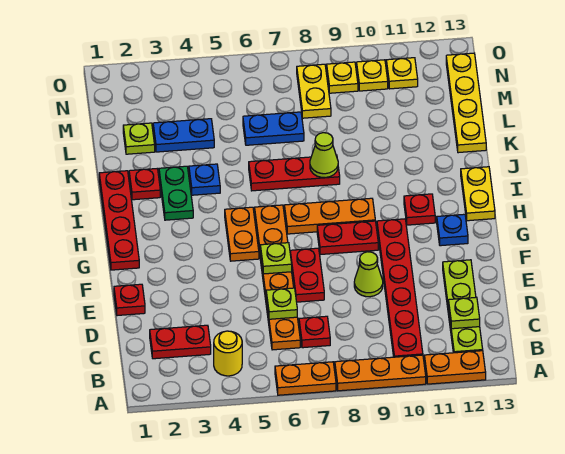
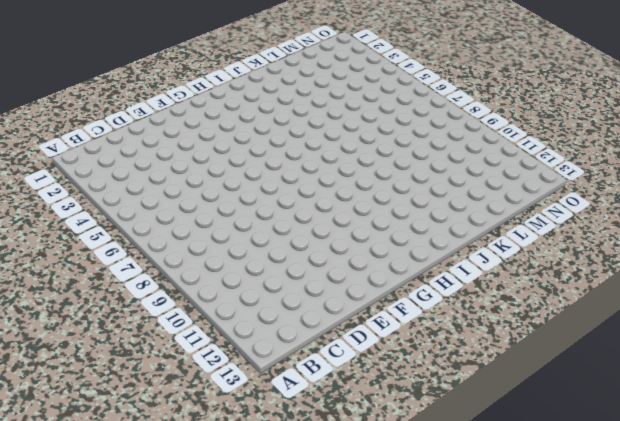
none -> orange plate A6:A7 level 1
none -> orange plate A8:A10 level 1
none -> orange plate A11:A12 level 1
none -> yellow round brick B4 level 1

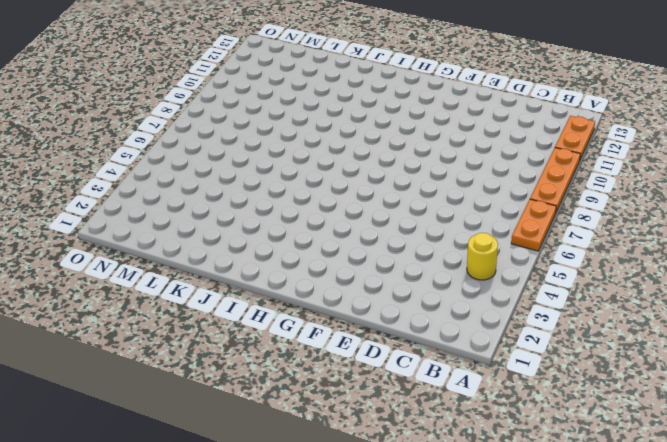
none -> red plate B10:G10 level 1
none -> lime plate B12:E12 level 1
none -> red plate C2:C3 level 1
none -> orange plate C6:H6 level 1

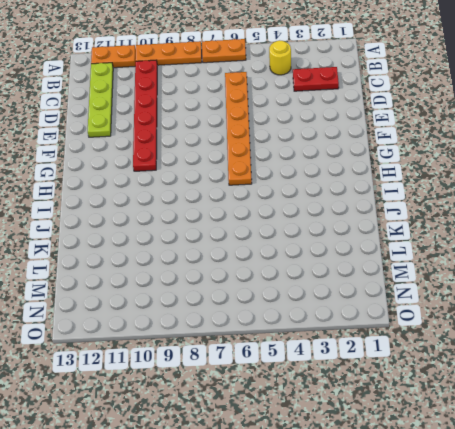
none -> red plate C7 level 1
none -> red plate E1 level 1
none -> red plate E7:F7 level 1
none -> lime cone E9 level 1

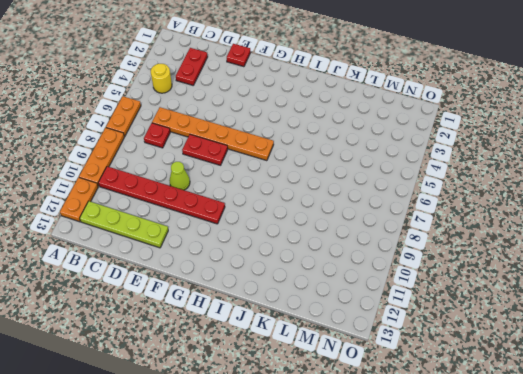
none -> red plate G1:J1 level 1
none -> orange plate G5:H5 level 1
none -> red plate G8:G9 level 1
none -> blue plate G12 level 1

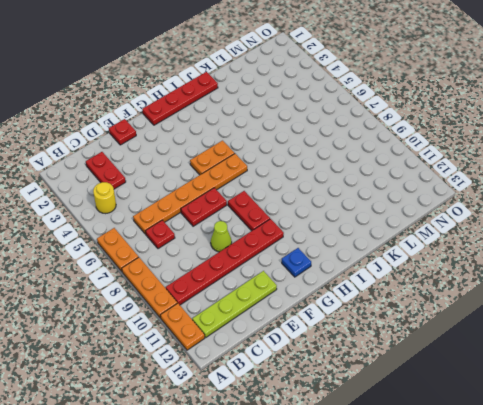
none -> orange plate H7:H9 level 1
none -> red plate H11 level 1
none -> yellow plate H13:I13 level 1
none -> green plate I3:J3 level 1

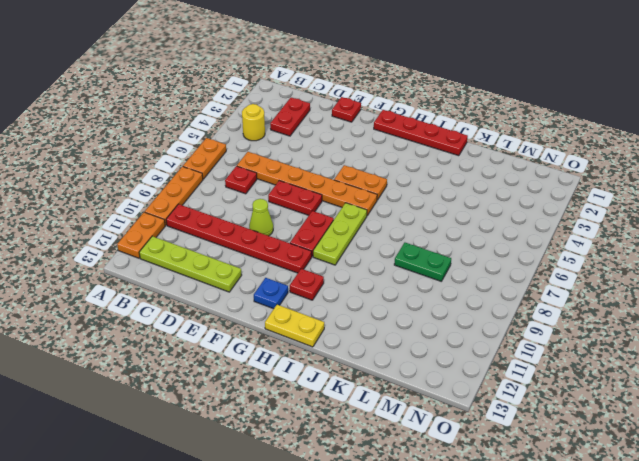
lime plate H7:H9 level 1 -> orange plate H7:H9 level 1
green plate K8:L8 level 1 -> green plate I3:J3 level 1
none -> red plate J2 level 1
none -> blue plate J4 level 1
none -> red plate J6:J8 level 1
none -> yellow plate K13:N13 level 1

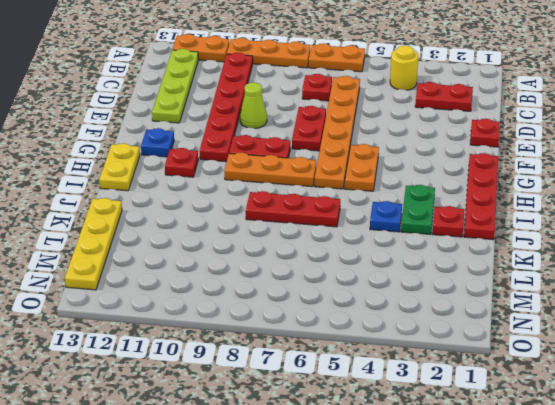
none -> lime plate L2 level 1
none -> blue plate L3:L4 level 1
none -> blue plate L6:L7 level 1
none -> yellow plate M8:N8 level 1

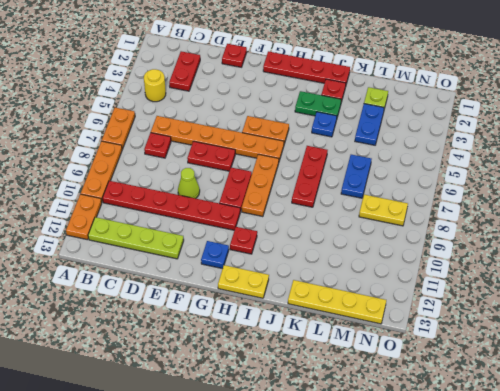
none -> yellow plate N9 level 1
none -> yellow plate N10 level 1
none -> yellow plate N11 level 1
none -> lime plate C12 level 2

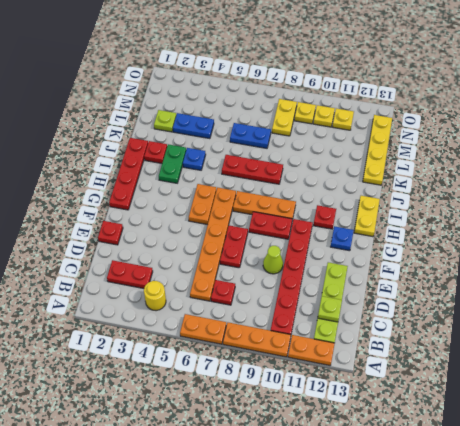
none -> lime plate D6 level 2
none -> lime plate F6 level 2
none -> lime cone J8 level 2

